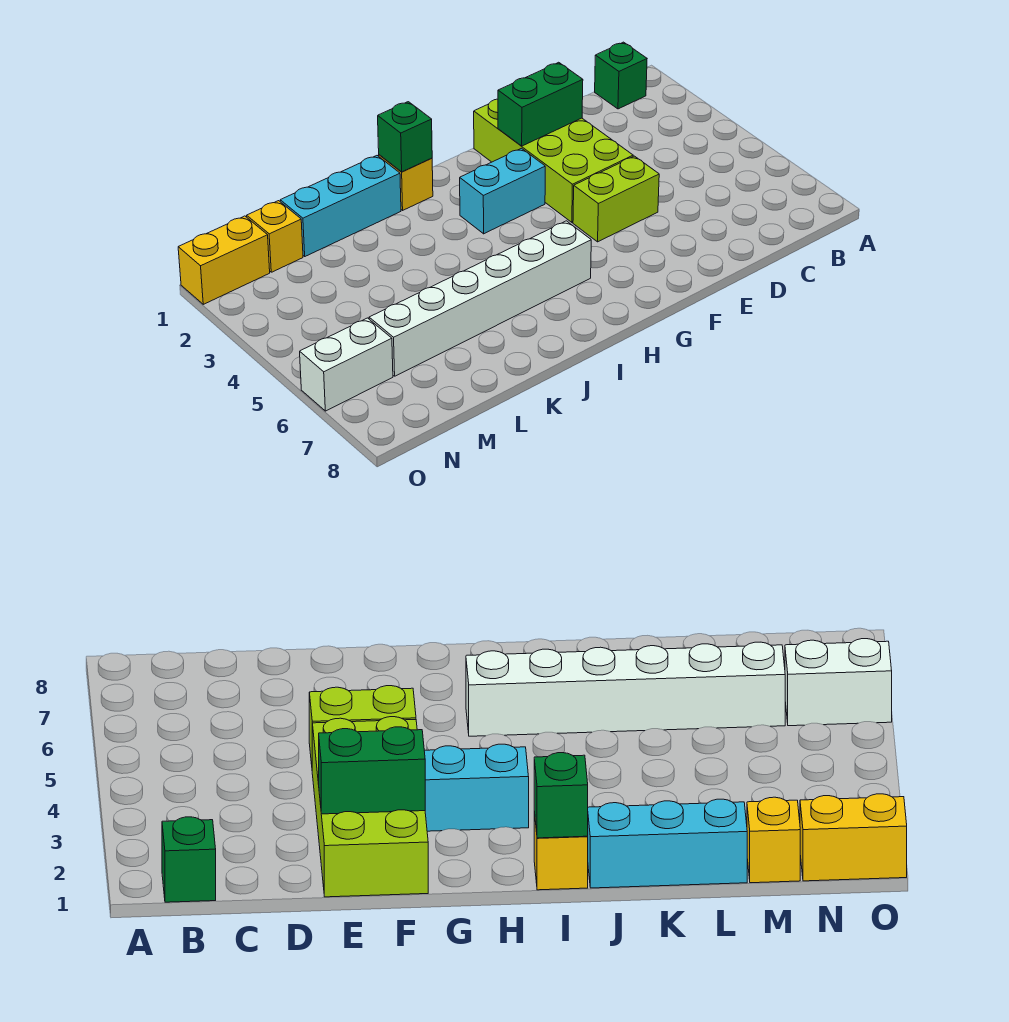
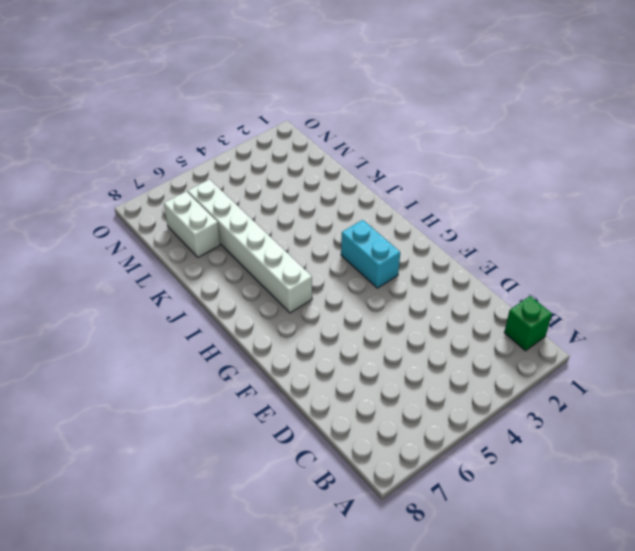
white brick L7:M7 level 1 -> white brick N6:O6 level 1
none -> lime brick E1:F4 level 1
none -> lime brick E5:F5 level 1
none -> yellow brick I1 level 1

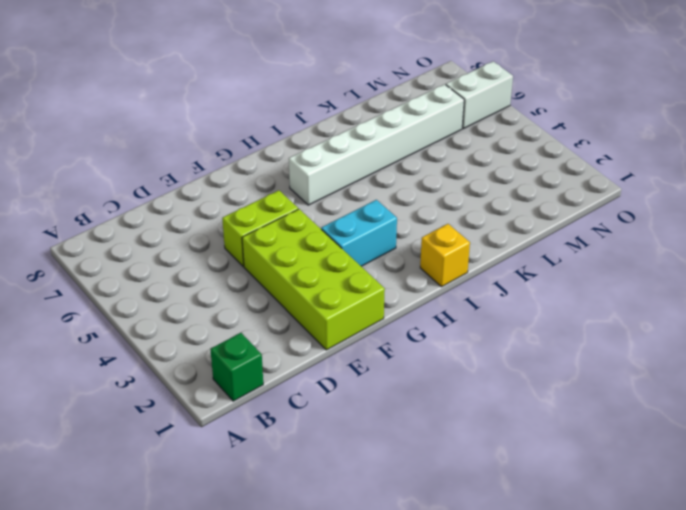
none -> cyan brick J1:L1 level 1
none -> yellow brick M1 level 1
none -> yellow brick N1:O1 level 1

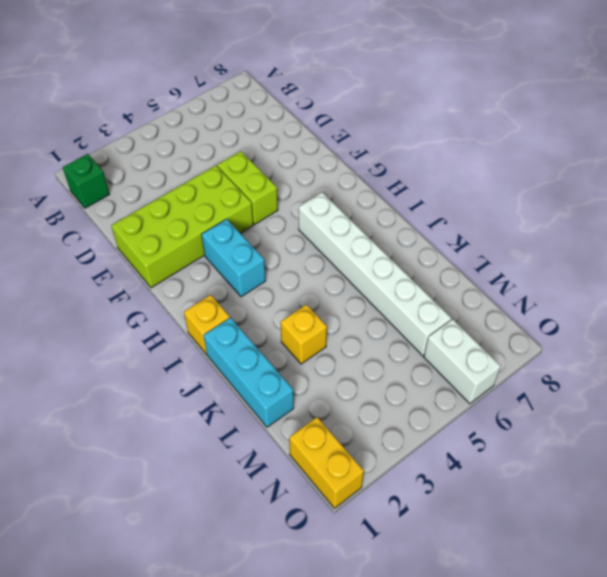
yellow brick K3 level 1 -> yellow brick M1 level 1
none -> green brick E2:F2 level 2
none -> green brick I1 level 2

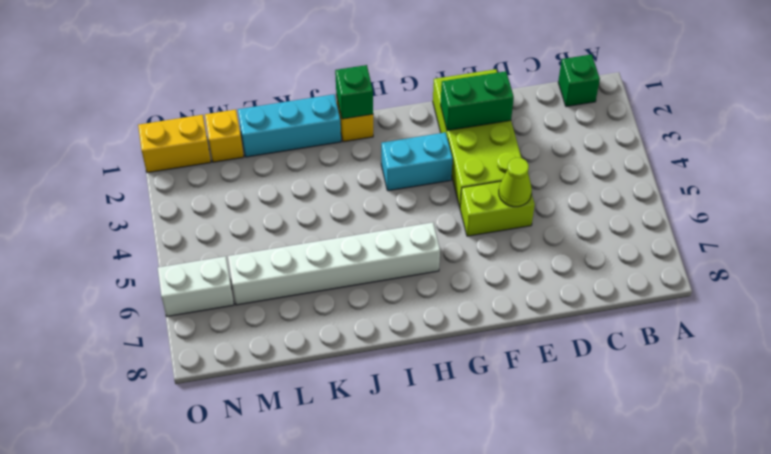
lime cone E5 level 2 -> none

